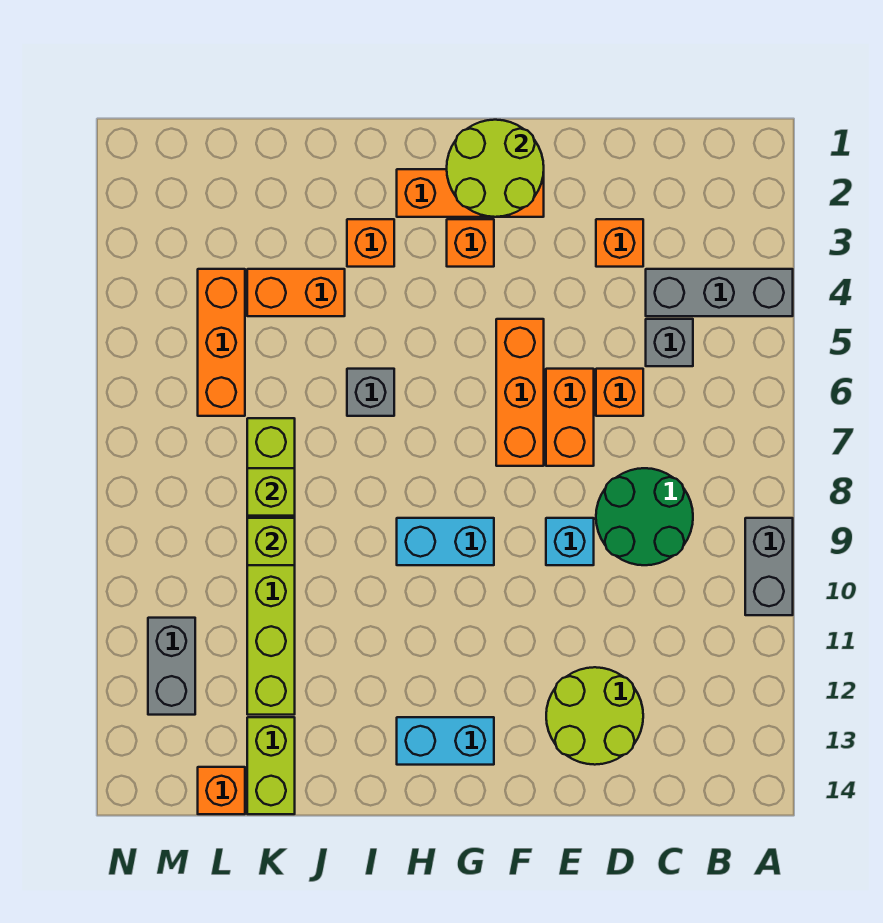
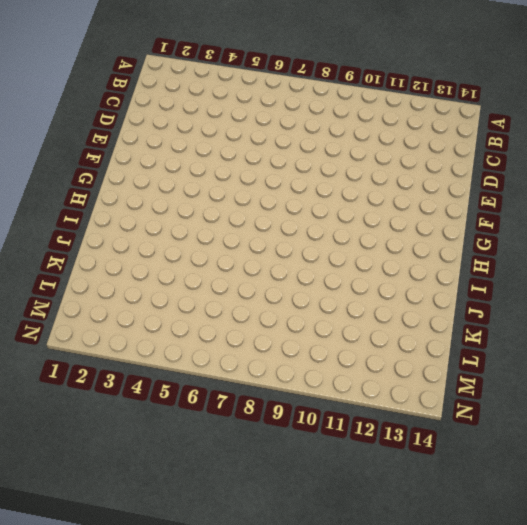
none -> grey brick A4:C4 level 1
none -> grey brick A9:A10 level 1
none -> grey brick C5 level 1

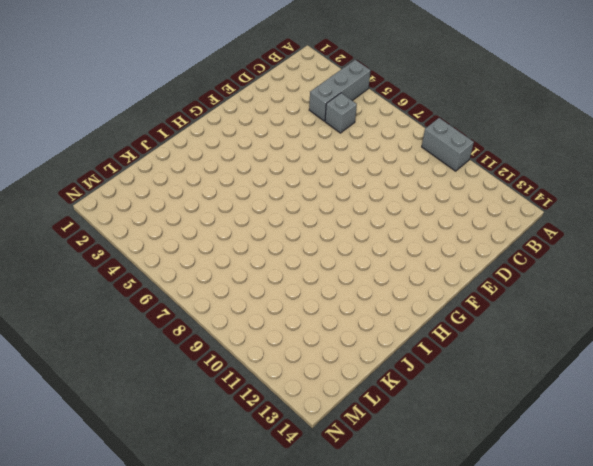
none -> green round brick C8:D9 level 1
none -> orange brick D3 level 1
none -> orange brick D6 level 1

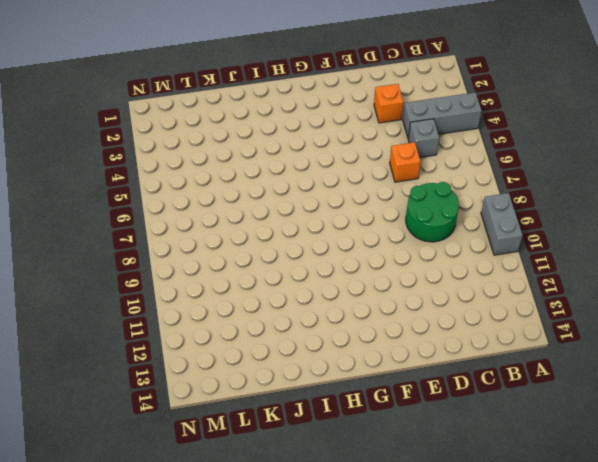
none -> lime round brick D12:E13 level 1
none -> orange brick E6:E7 level 1
none -> cyan brick E9 level 1

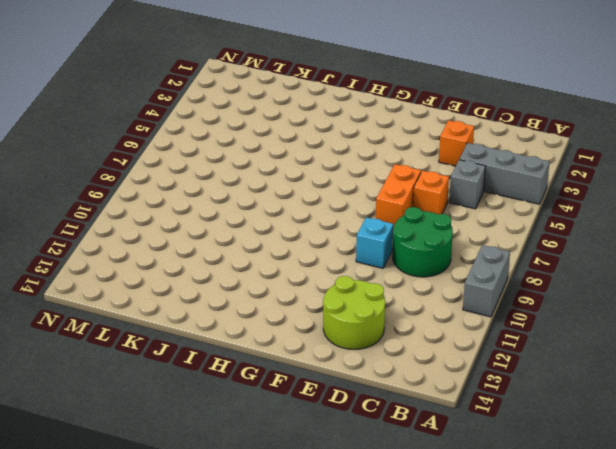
none -> orange brick F2:H2 level 1
none -> orange brick F5:F7 level 1
none -> orange brick G3 level 1

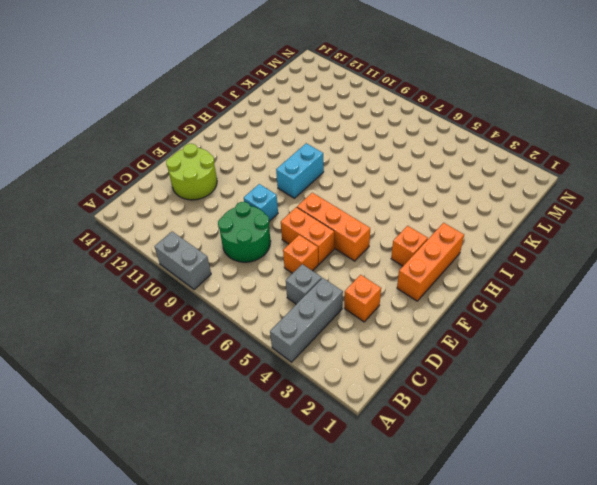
none -> cyan brick G13:H13 level 1
none -> orange brick I3 level 1
none -> grey brick I6 level 1

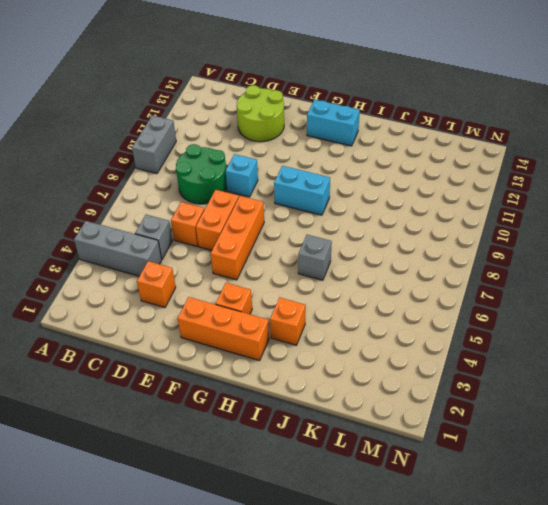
none -> orange brick J4:K4 level 1
none -> lime brick K7:K12 level 1
none -> lime brick K13:K14 level 1

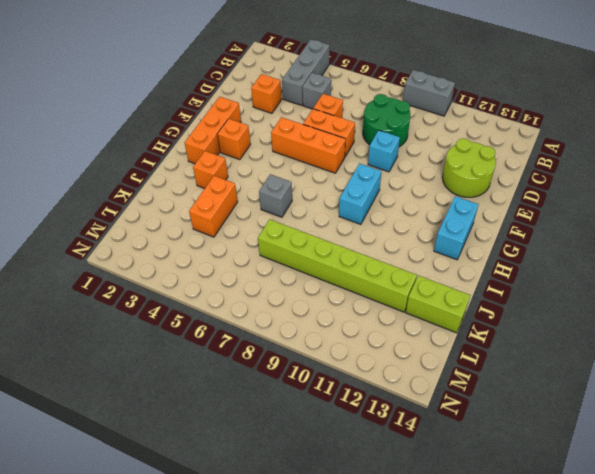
none -> orange brick L4:L6 level 1
none -> orange brick L14 level 1
none -> grey brick M11:M12 level 1

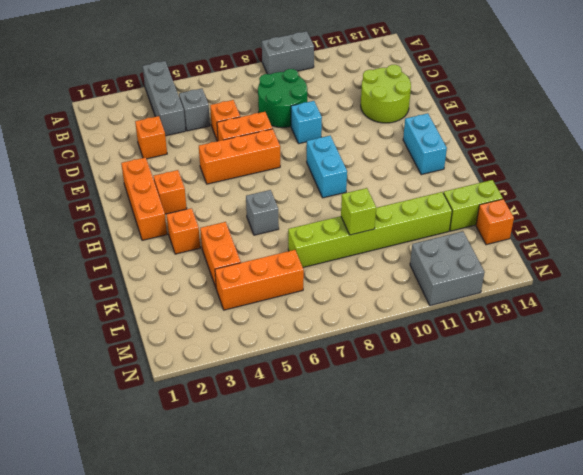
grey brick M11:N12 level 1 -> grey brick M11:M12 level 1
none -> lime round brick F1:G2 level 2
none -> lime brick K8 level 2

